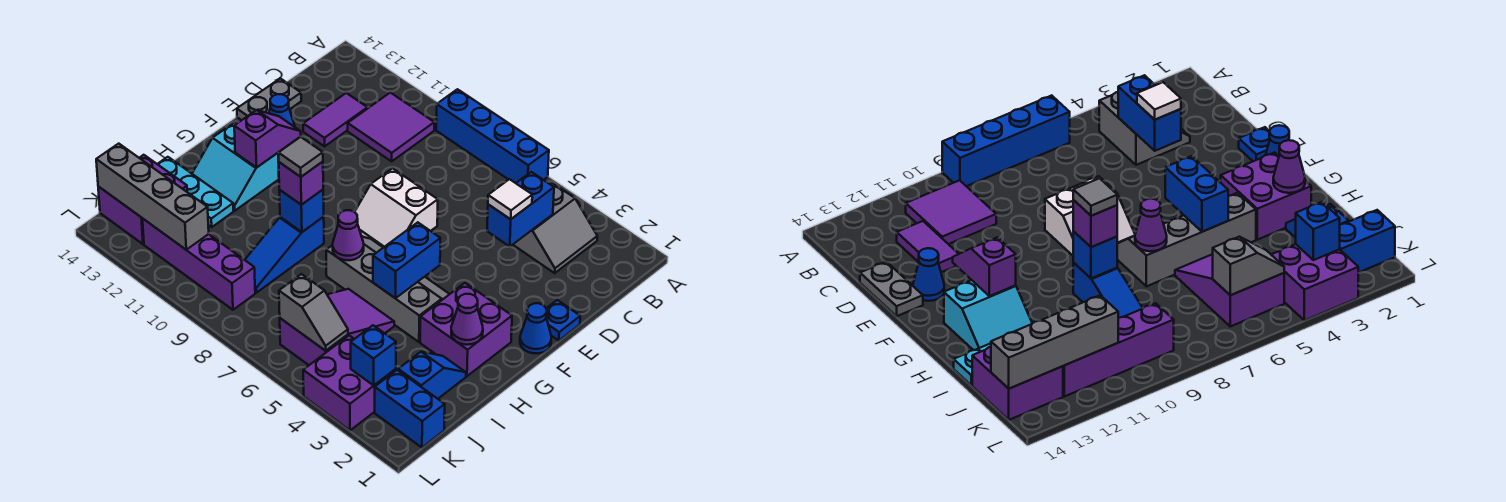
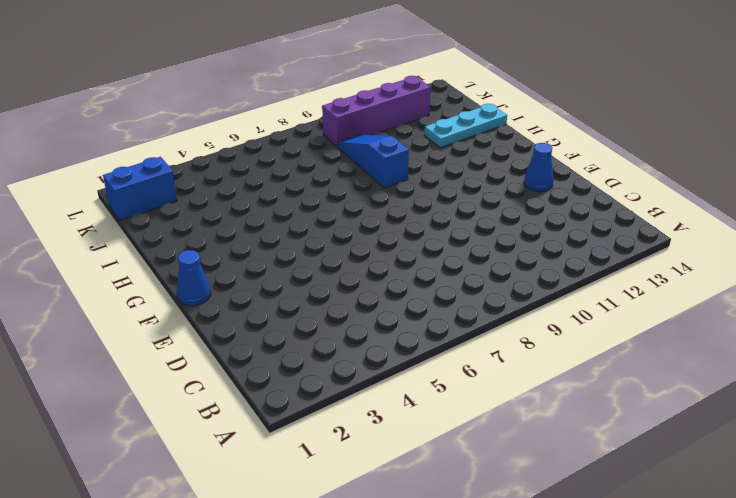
none -> blue brick A6:A9 level 1
none -> grey slope B3:C4 level 1 top 4
none -> purple tile B10:C11 level 1
none -> purple tile C12:D12 level 1

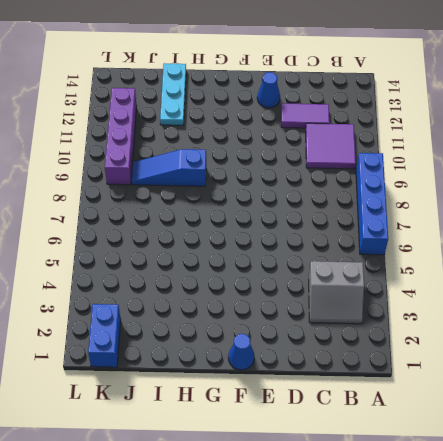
none -> grey plate D14:E14 level 1
none -> blue plate E1 level 1
none -> white slope E7:F8 level 1 top E
none -> purple brick G2:H3 level 1

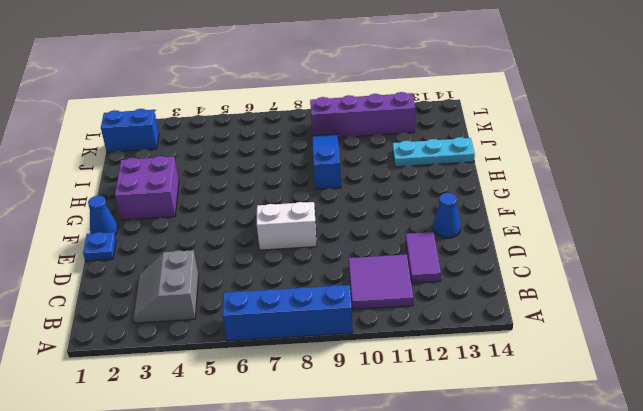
none -> grey plate D14:E14 level 1
none -> grey slope G4:H7 level 1 top H
none -> cyan slope G12:H13 level 1 top G
none -> blue slope I2:J2 level 1 top J

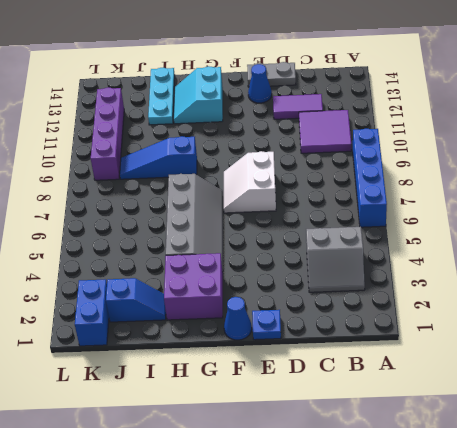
none -> purple slope I5:K6 level 1 top K
none -> purple brick J13:K14 level 1
none -> purple brick K3:L4 level 1
none -> blue brick C4:D4 level 2

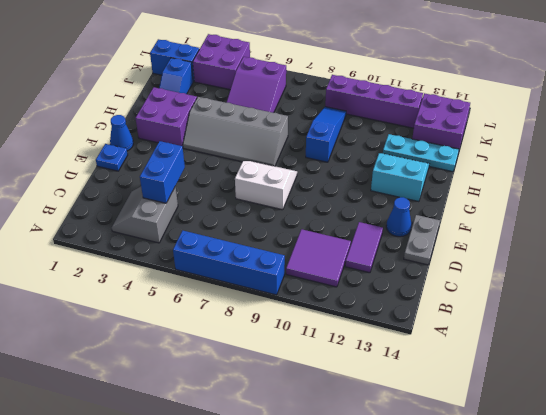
none -> purple slope F12:G12 level 2 top G
none -> blue brick G5:H5 level 2
none -> purple cone H2 level 2
none -> purple cone H7 level 2

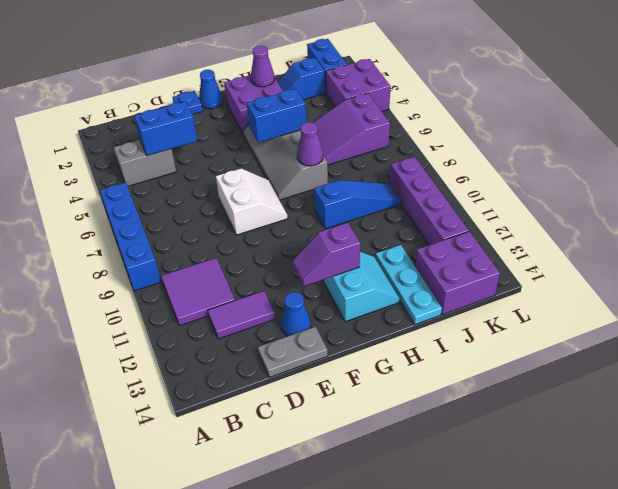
none -> blue brick H9 level 2
none -> blue brick K3 level 2
none -> grey slope K5:K6 level 2 top 6
none -> grey brick K11:K14 level 2

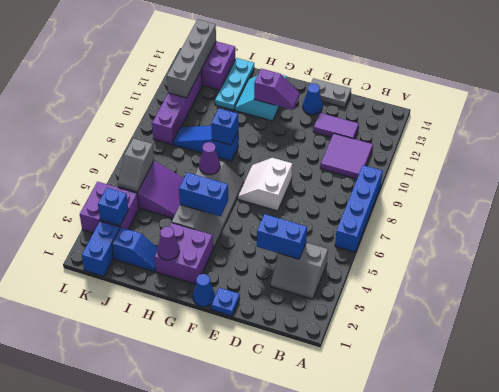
none -> white tile D4 level 3
none -> purple brick H9 level 3
none -> grey tile H9 level 4

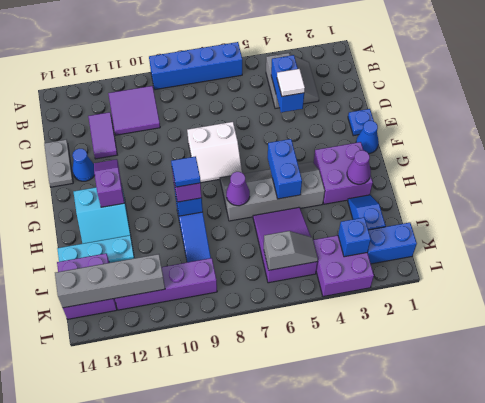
blue tile H9 level 4 -> grey tile H9 level 4

